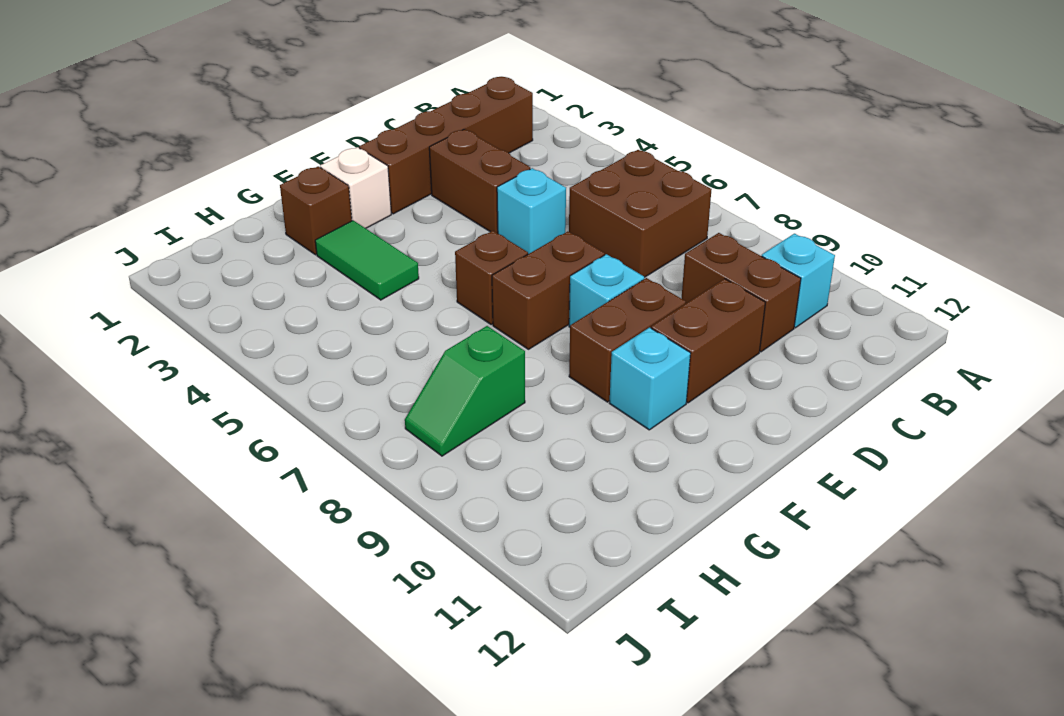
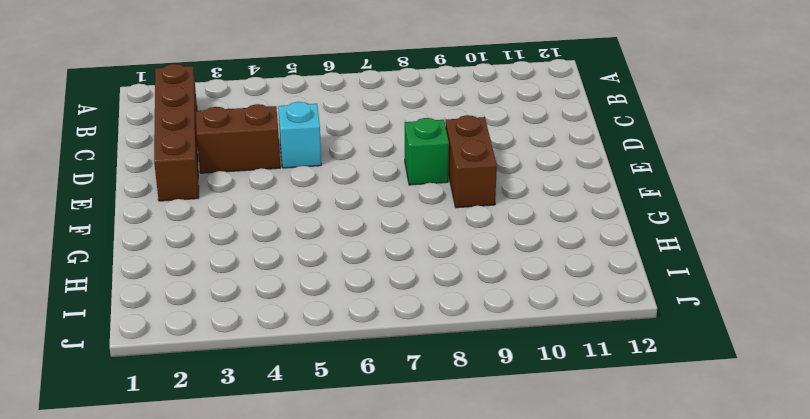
green brick E8 level 1 -> cyan brick E8 level 1
none -> brown brick B6:C7 level 1
none -> cyan brick B10 level 1
none -> brown brick C9:C10 level 1

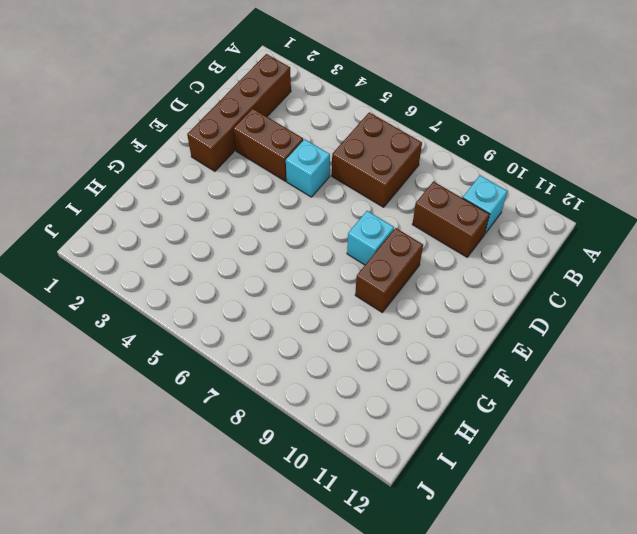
none -> brown brick D10:E10 level 1
none -> brown brick E7:F7 level 1
none -> white brick F2 level 1

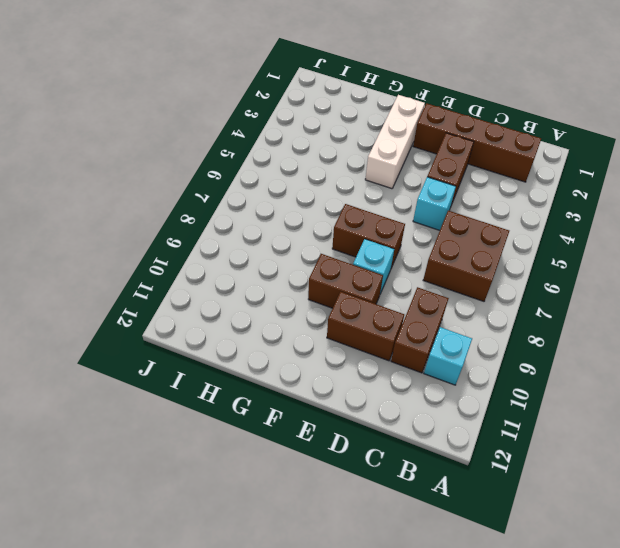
white brick F2:F4 level 1 -> white brick F2 level 1
none -> brown brick F6 level 1
none -> cyan brick F10 level 1
none -> brown brick G2 level 1

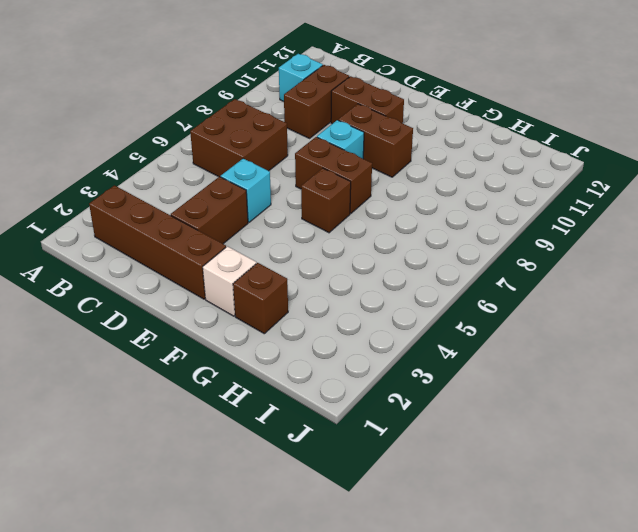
none -> cyan brick F10 level 1
none -> green tile G3:G4 level 1
none -> green slope H8:I8 level 1 top H

